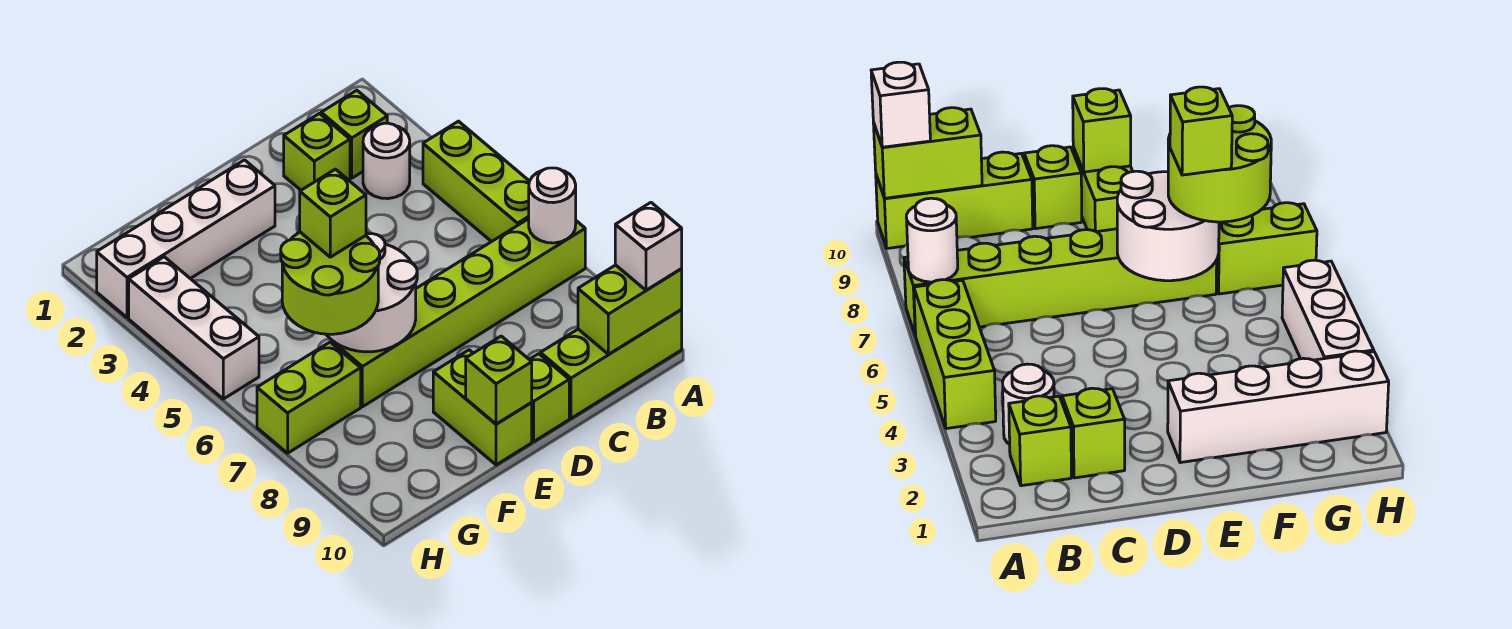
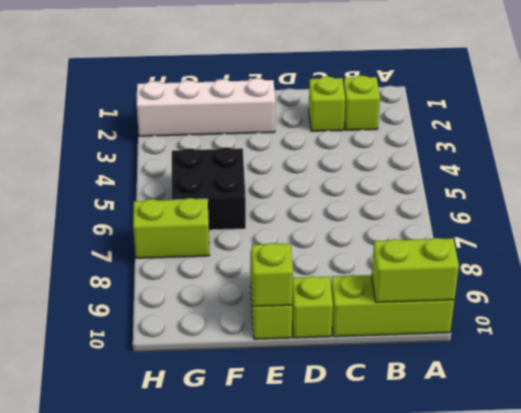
black brick F5:G6 level 1 -> none
none -> lime brick A4:A6 level 1
none -> lime brick A7:F7 level 1
none -> white round brick B3 level 1

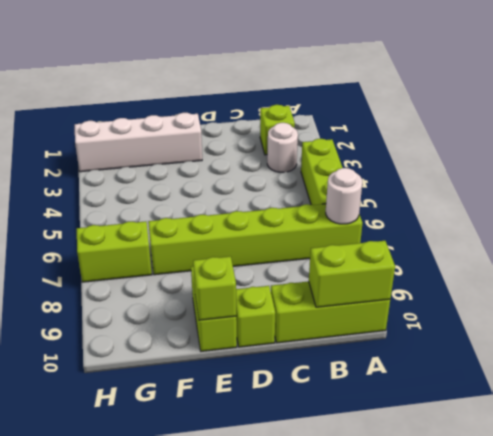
none -> lime brick C2 level 1
none -> white brick H3:H5 level 1
none -> white round brick E6:F7 level 2

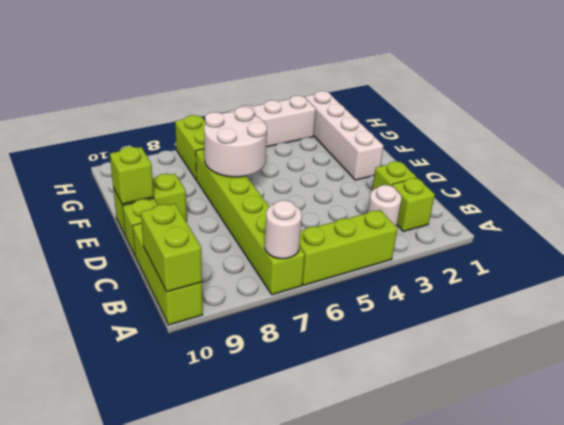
none -> white brick A10 level 3
none -> lime round brick F6:G7 level 3
none -> lime brick F6 level 4

